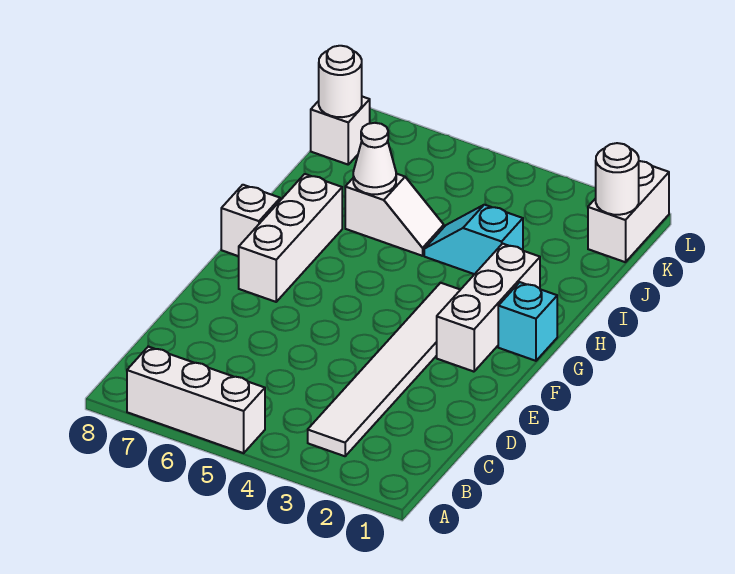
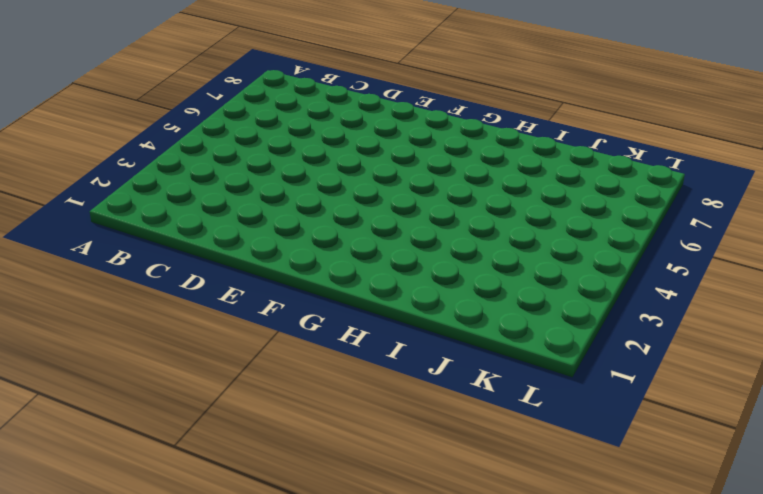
none -> white brick A5:A7 level 1
none -> white tile B3:G3 level 1
none -> white brick F2:H2 level 1

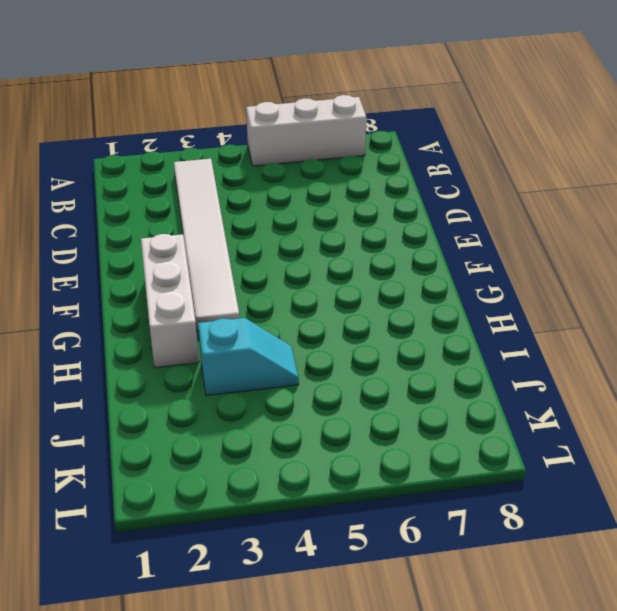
none -> white brick F7:H7 level 1
none -> cyan brick G1 level 1
none -> white brick G8 level 1

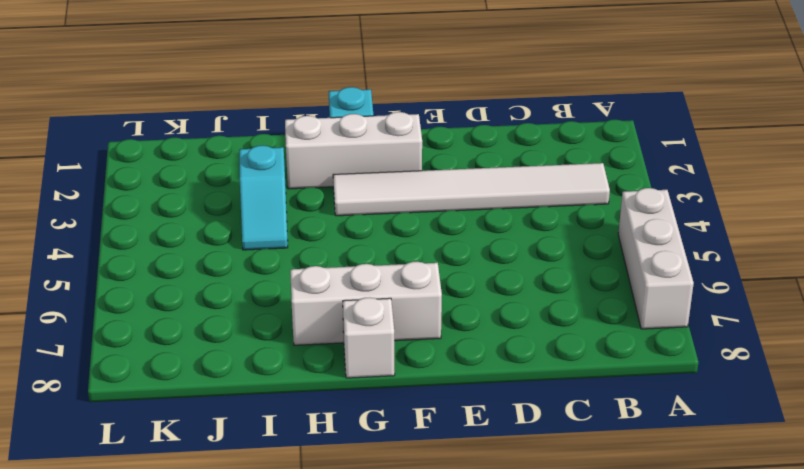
none -> white slope I5:I6 level 1 top 6
none -> white brick K1:L1 level 1
none -> white brick K8 level 1

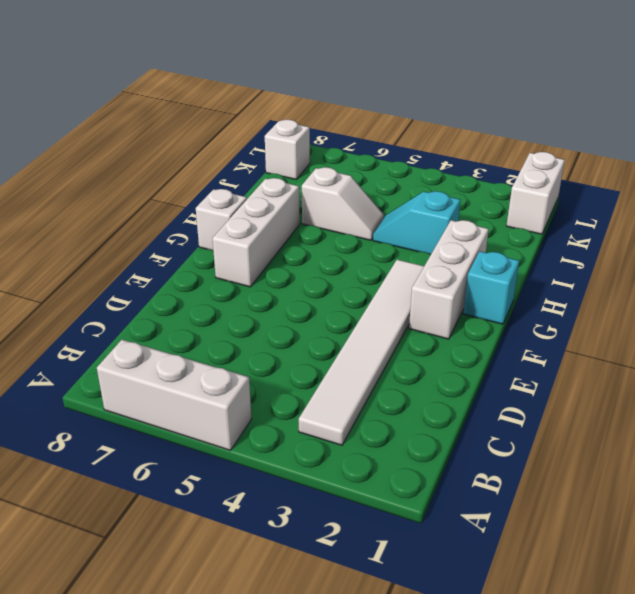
none -> white cone I6 level 2
none -> white round brick K1 level 2
none -> white round brick K8 level 2

